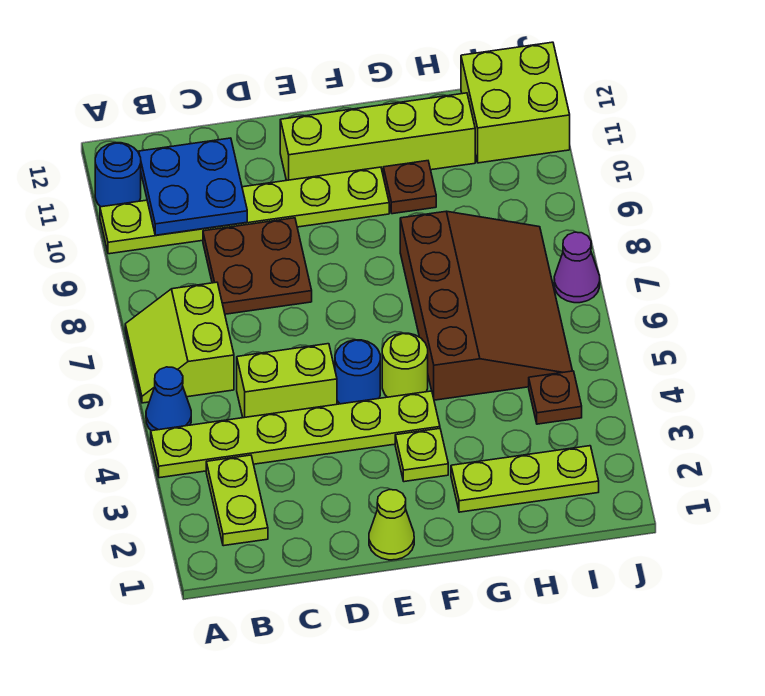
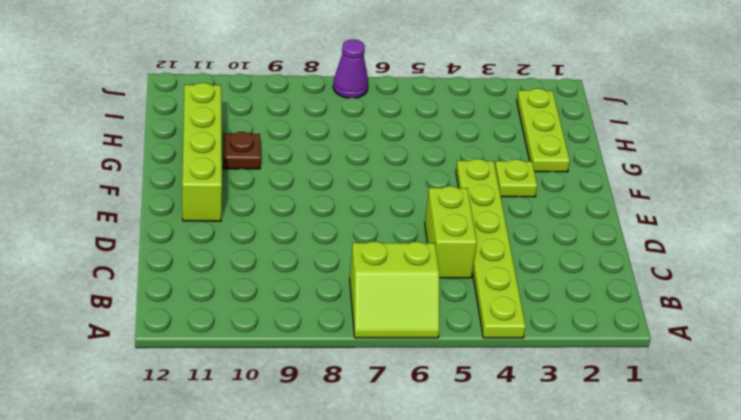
none -> blue cone A5 level 1
none -> lime plate A10:F10 level 1
none -> blue round brick A11 level 1

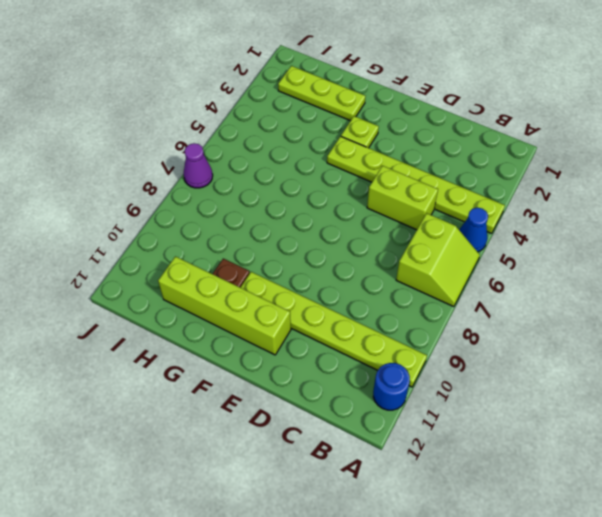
none -> lime plate B2:B3 level 1
none -> brown plate C8:D9 level 1
none -> lime cone E1 level 1

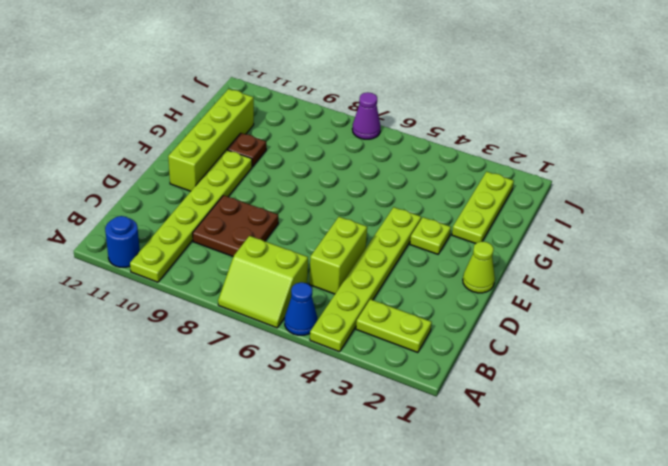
none -> blue round brick E5 level 1
none -> lime round brick F5 level 1
none -> brown slope G5:I8 level 1 top G

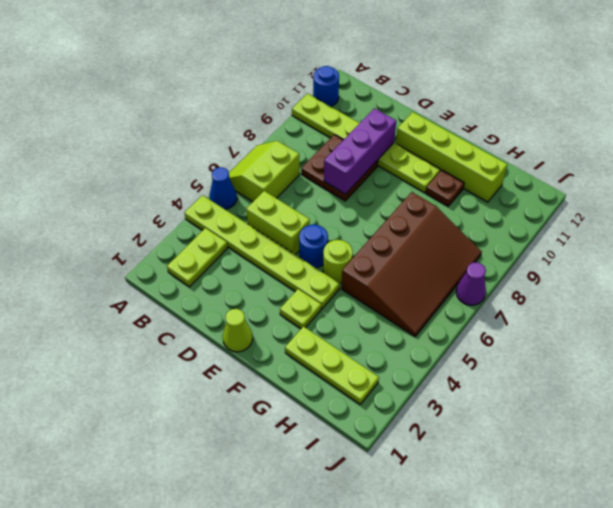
purple brick D8:D10 level 2 -> none
none -> brown plate I4 level 1
none -> lime brick I11:J12 level 1
none -> blue plate B10:C11 level 2

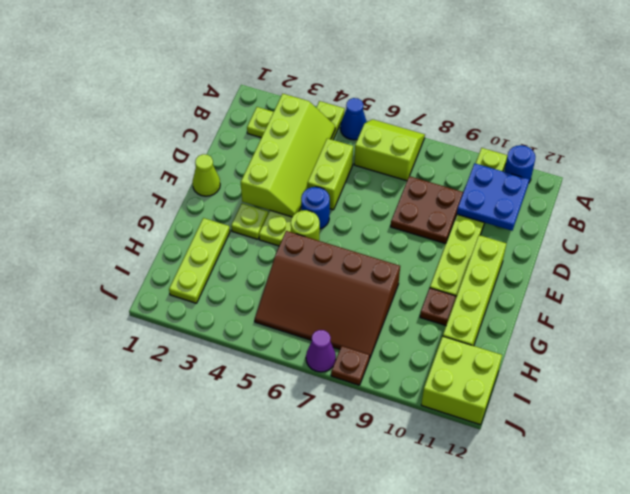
lime slope B3:E4 level 2 top 3 -> none
brown plate J8 level 1 -> brown plate I4 level 1

